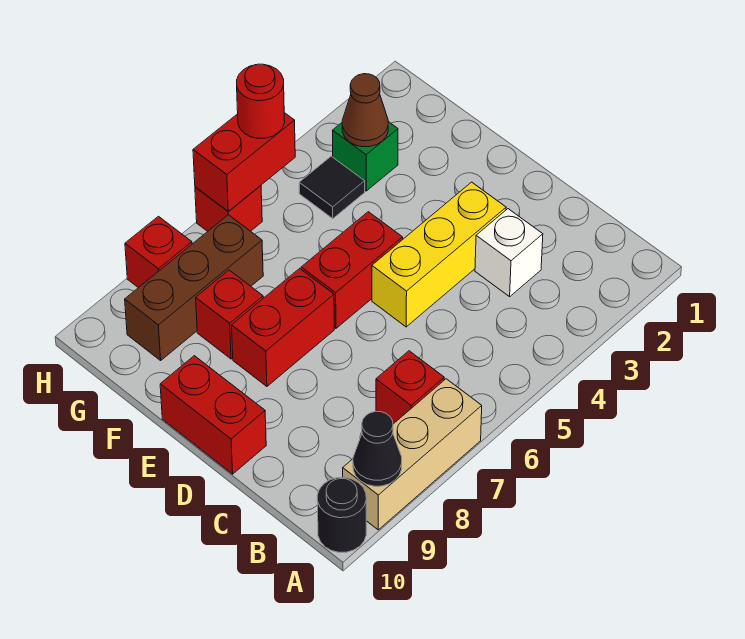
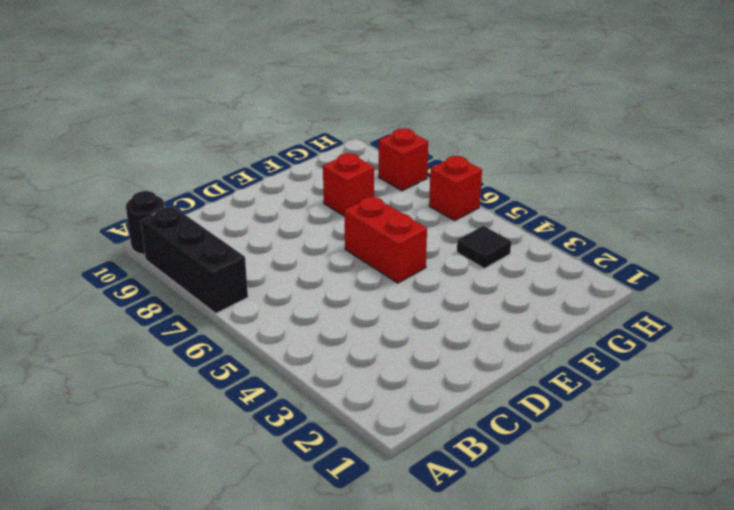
black brick A7:A9 level 1 -> tan brick A7:A9 level 1
none -> red brick B7 level 1
none -> white brick C3 level 1
none -> yellow brick D3:D5 level 1

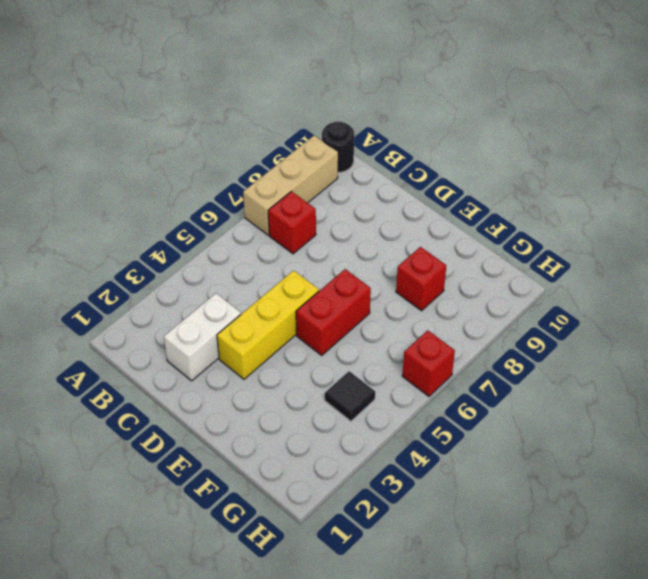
white brick C2:C3 level 1 -> white brick C3 level 1
none -> red brick D10:E10 level 1
none -> red brick E7:E8 level 1
none -> green brick G3 level 1

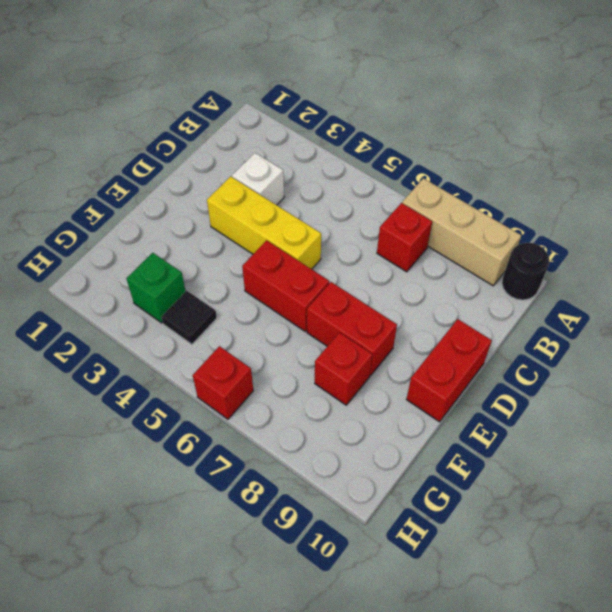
none -> brown brick G7:G9 level 1
none -> red brick H8 level 1
none -> black cone A9 level 2

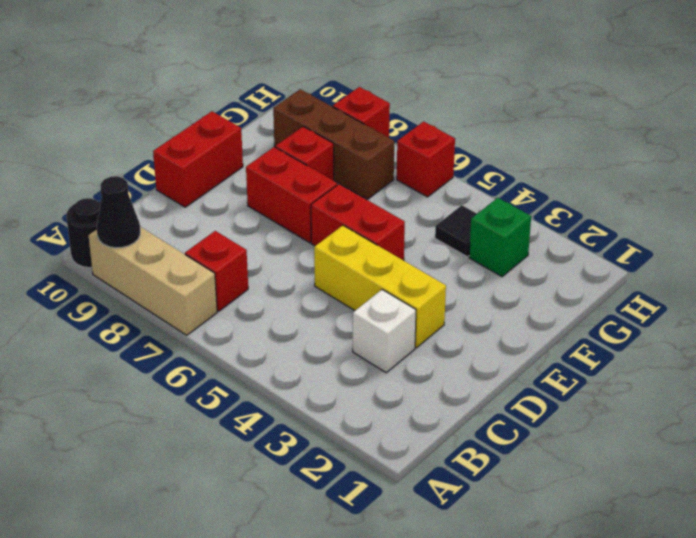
none -> brown cone G3 level 2
none -> red brick H5:H6 level 2
none -> red round brick H5 level 3

